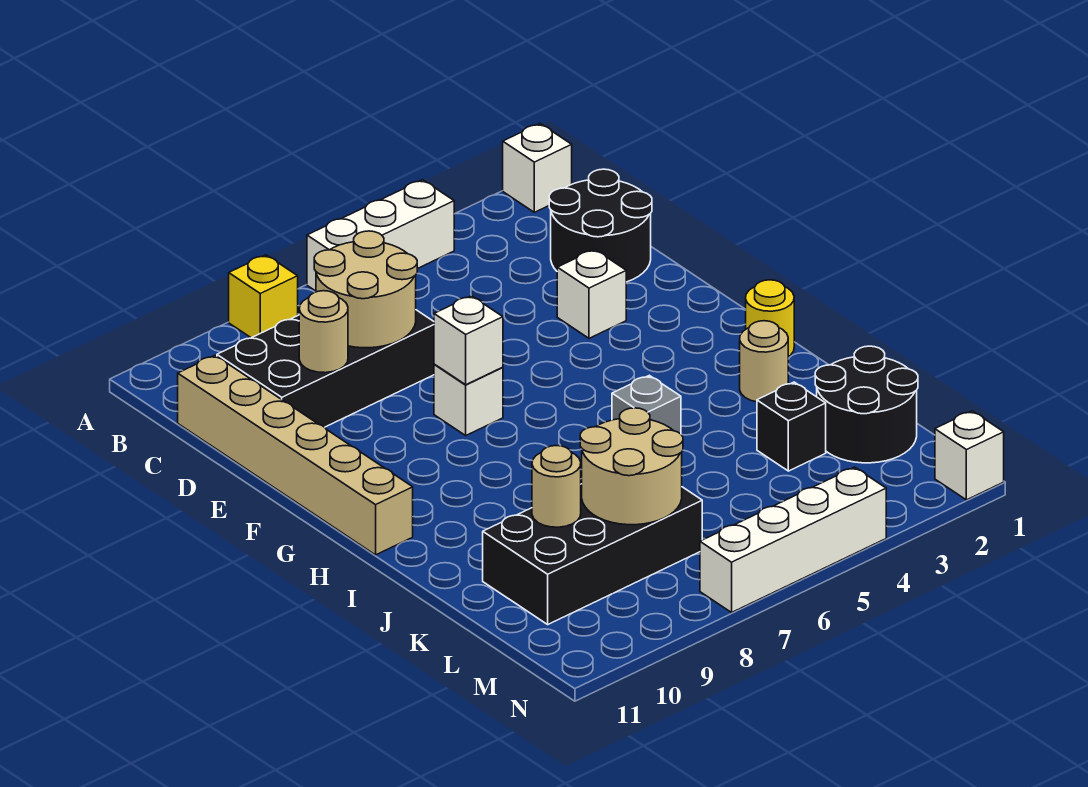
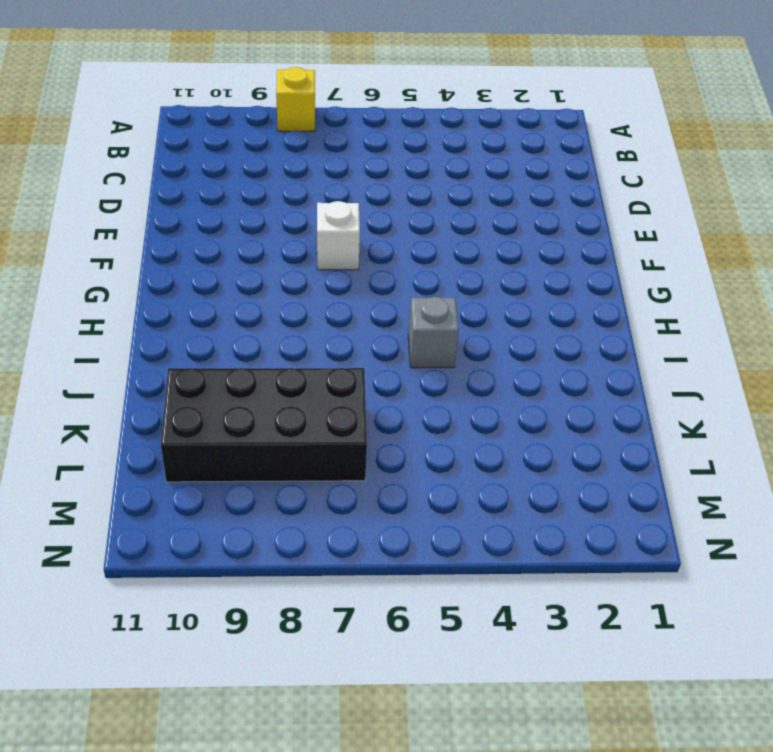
none -> white brick A1 level 1
none -> white brick A4:A6 level 1
none -> black round brick C1:D2 level 1

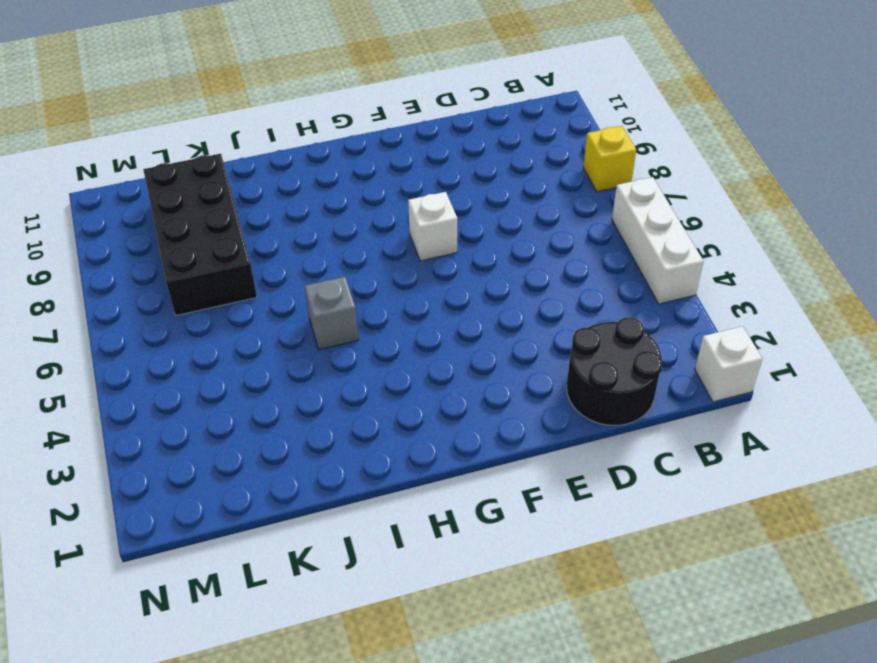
none -> black brick C7:D10 level 1
none -> tan brick C11:H11 level 1
none -> white brick E3 level 1

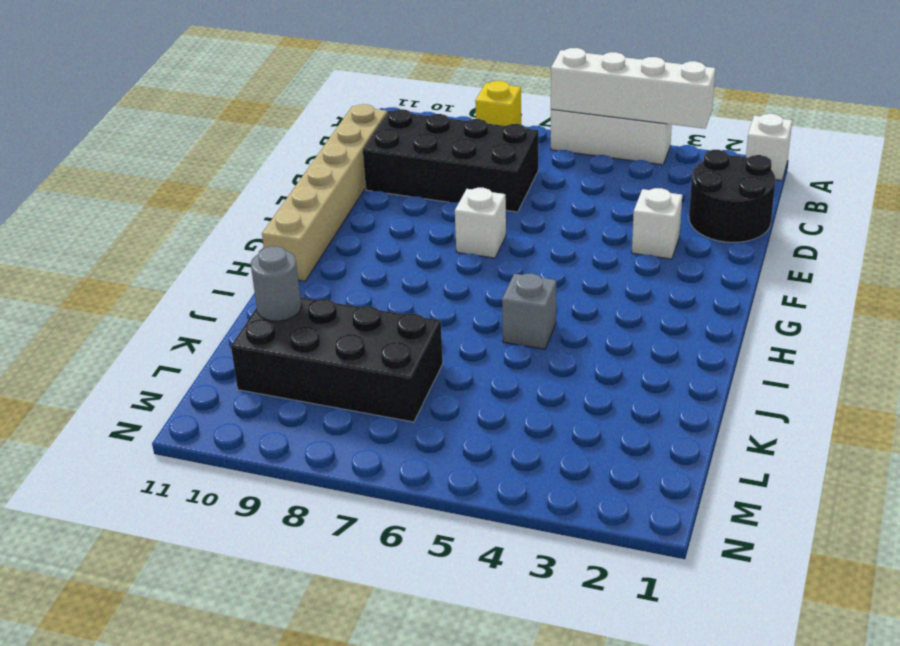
white brick A3:A6 level 2 -> white brick N4:N7 level 1
grey round brick K10 level 2 -> none
none -> yellow round brick H1 level 1
none -> tan round brick I2 level 1
none -> black round brick K1:L2 level 1

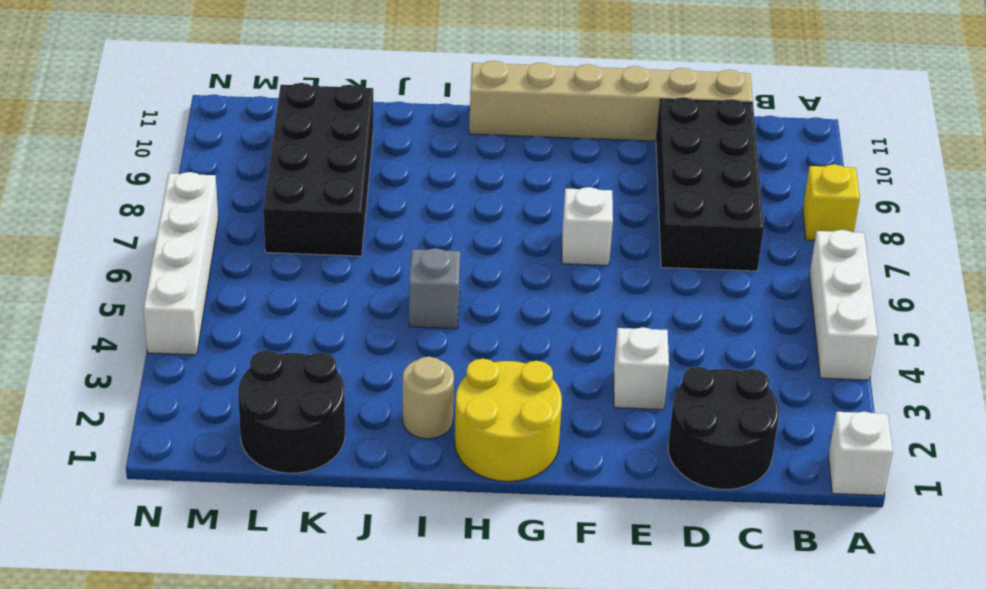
yellow round brick G1:H2 level 1 -> yellow round brick H1 level 1
none -> black brick K3 level 1
none -> white brick N1 level 1
none -> tan round brick C7:D8 level 2

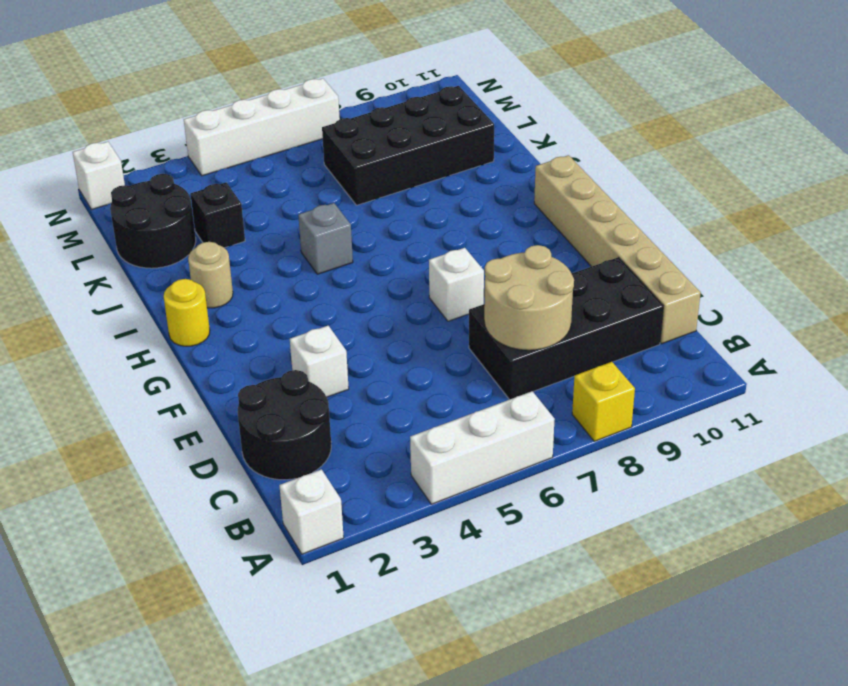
none -> tan round brick D9 level 2
none -> white brick F7 level 2
none -> tan round brick K7:L8 level 2

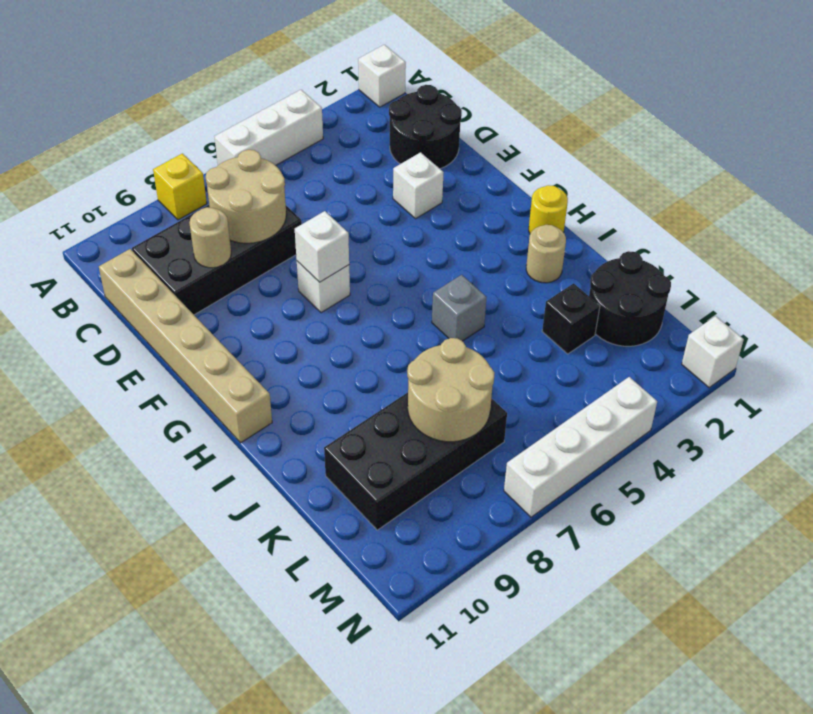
none -> tan round brick K9 level 2

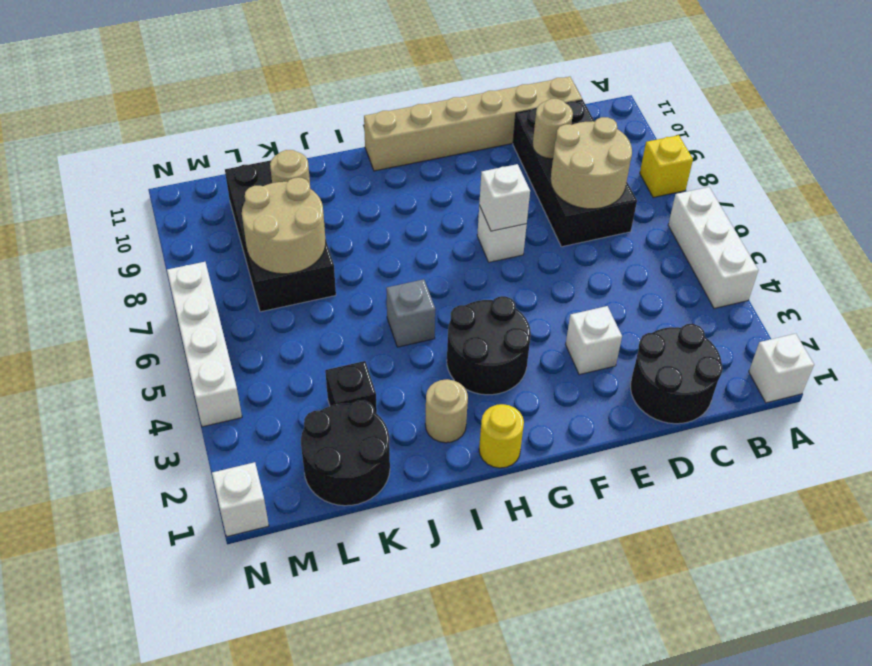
black round brick G3:H4 level 1 -> none

